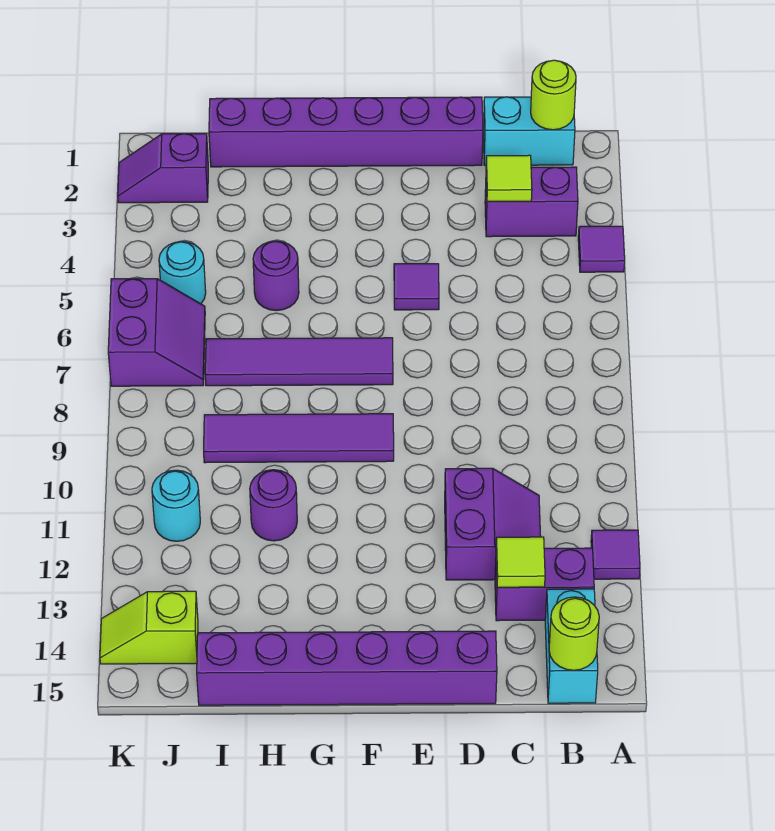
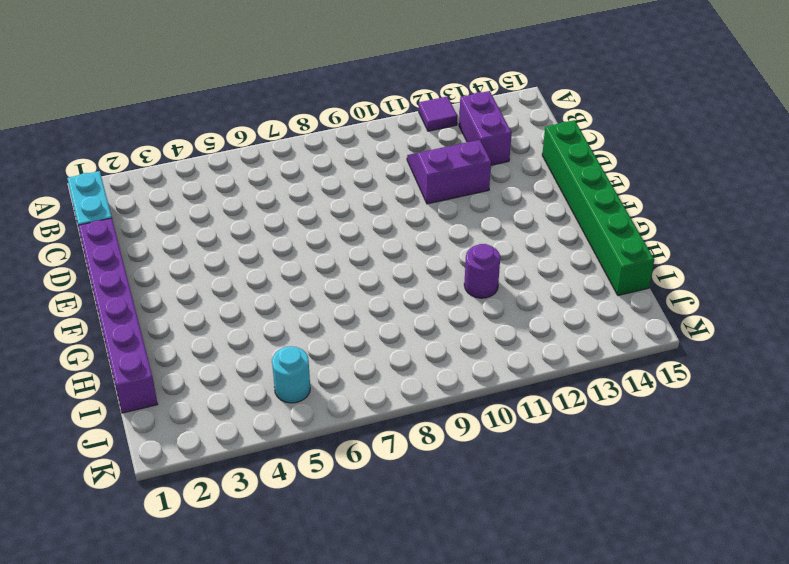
green brick D15:I15 level 1 -> purple brick D15:I15 level 1
none -> purple tile A4 level 1
none -> purple brick B3:C3 level 1
none -> cyan brick B14:B15 level 1

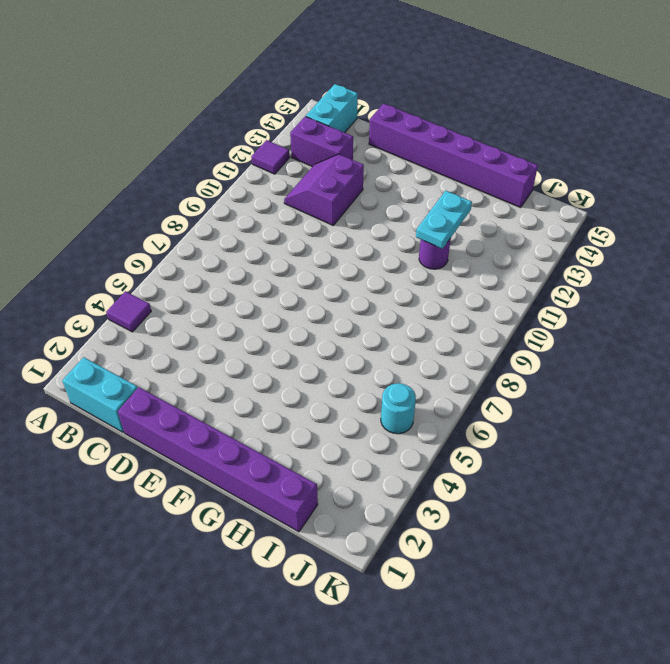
cyan plate H11:H12 level 2 -> none
none -> purple brick B3:C3 level 1
none -> purple tile E5 level 1
none -> purple tile F7:I7 level 1

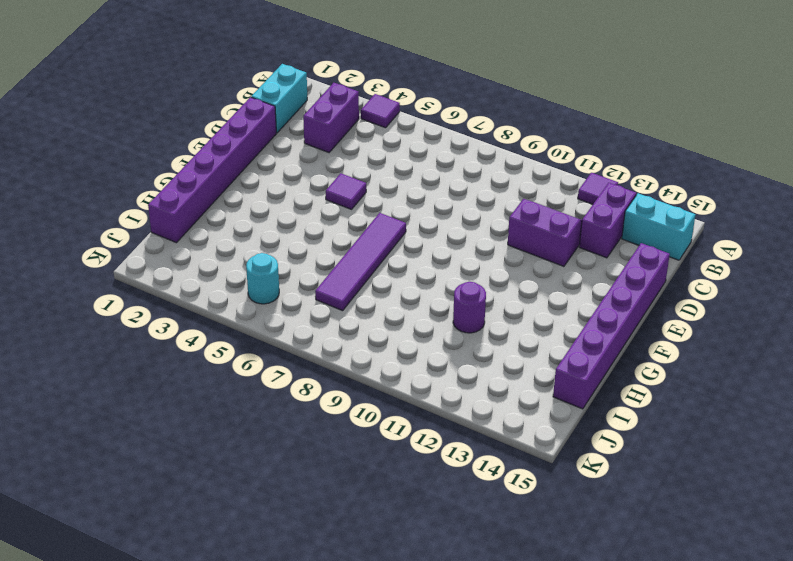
none -> purple tile F9:I9 level 1
none -> purple round brick H5 level 1
none -> purple slope J2:K2 level 1 top J

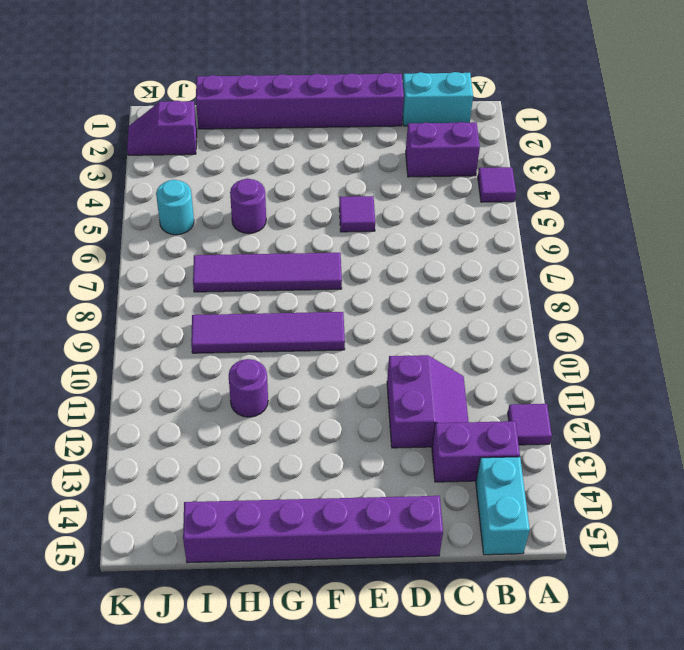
none -> purple slope J6:K7 level 1 top K
none -> cyan round brick J11 level 1
none -> lime slope J14:K14 level 1 top J

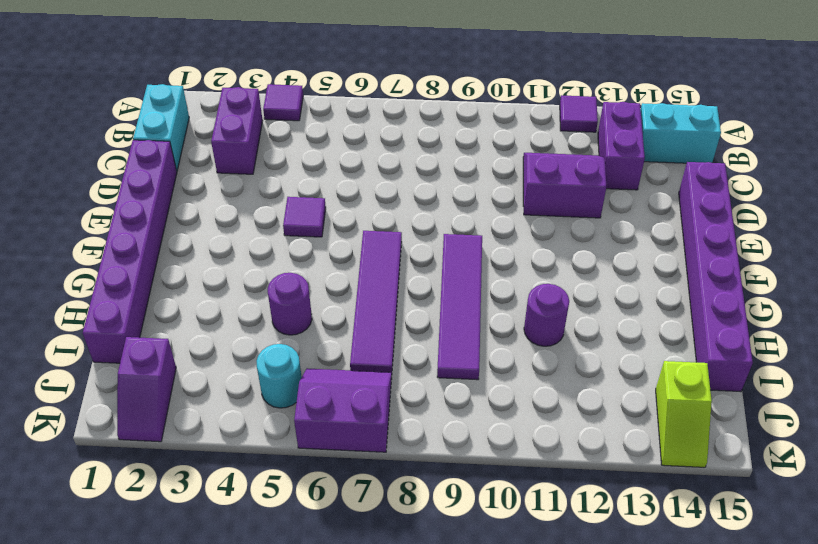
none -> cyan round brick J11 level 1
none -> lime round brick B1 level 2
none -> lime round brick B15 level 2

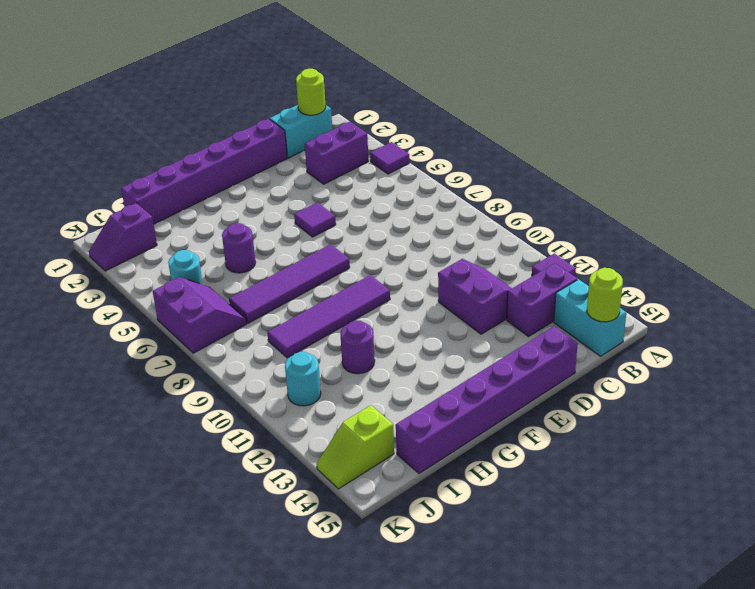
none -> lime tile C3 level 2
none -> lime tile C13 level 2

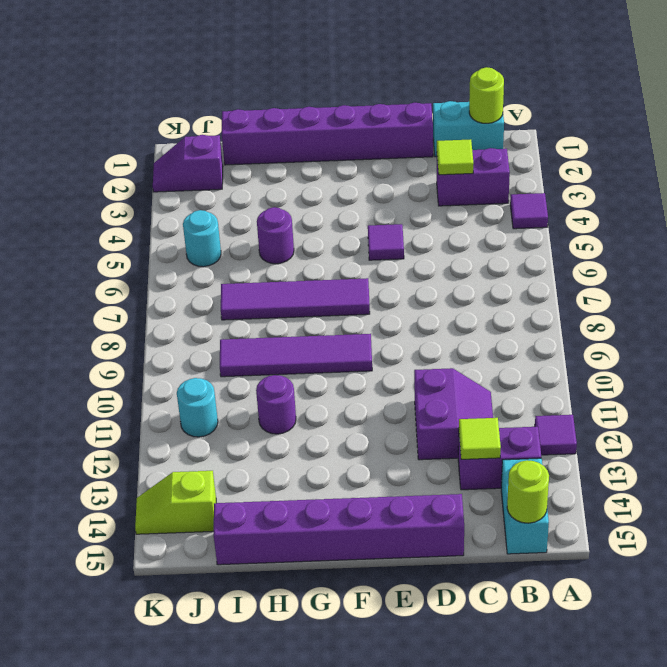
none -> purple slope J6:K7 level 1 top K

